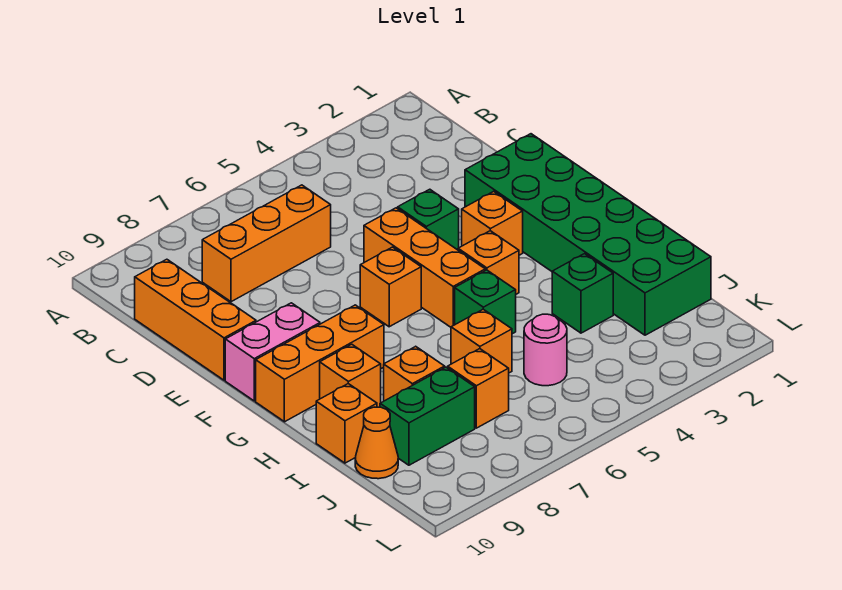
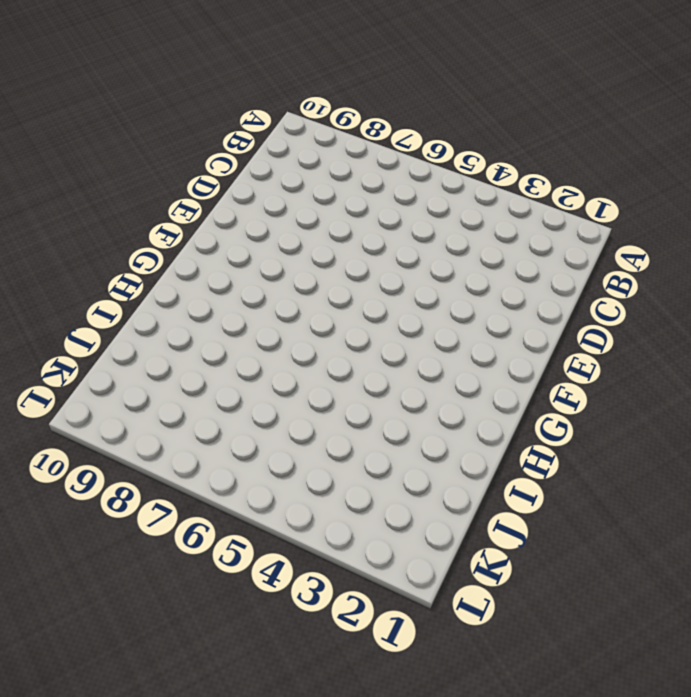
none -> orange brick C6:C8 level 1
none -> orange brick C10:E10 level 1
none -> green brick E1:J2 level 1

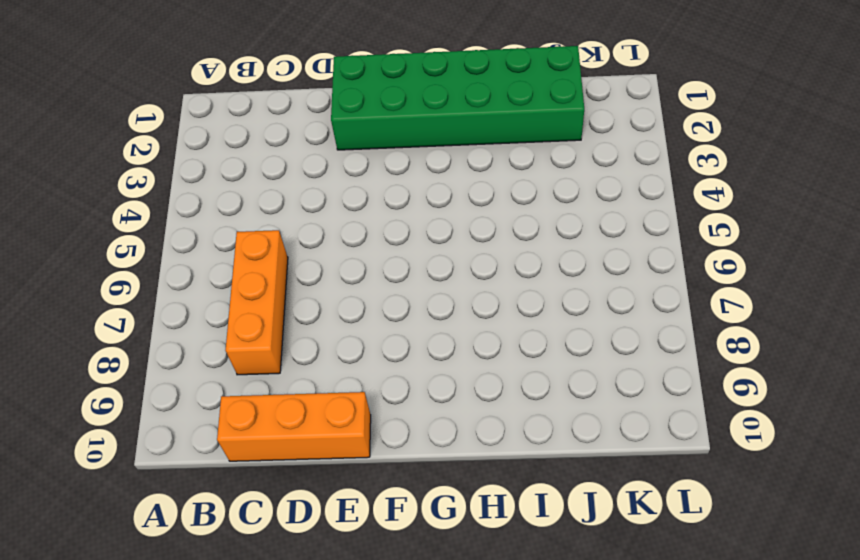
none -> green brick E4 level 1
none -> orange brick E5:G5 level 1
none -> orange brick F3 level 1

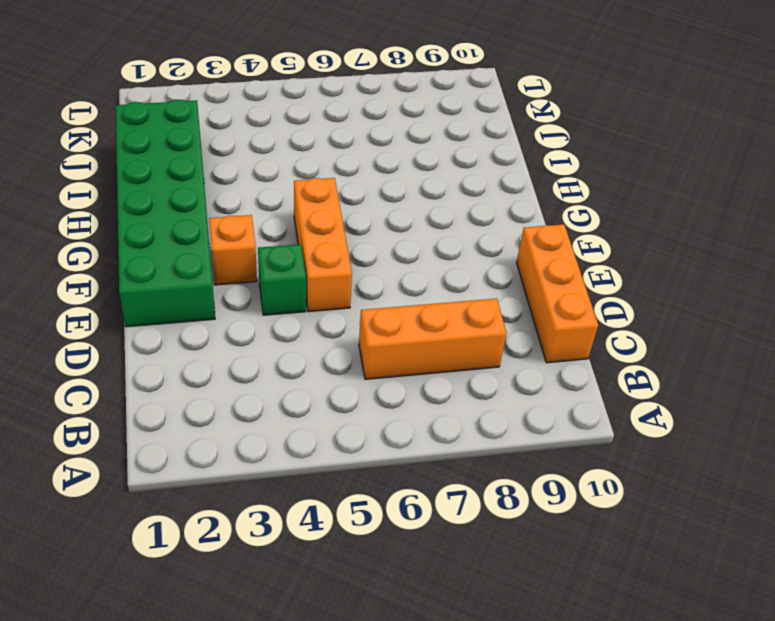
none -> orange brick F6 level 1
none -> pink brick F9:F10 level 1
none -> orange brick G4 level 1

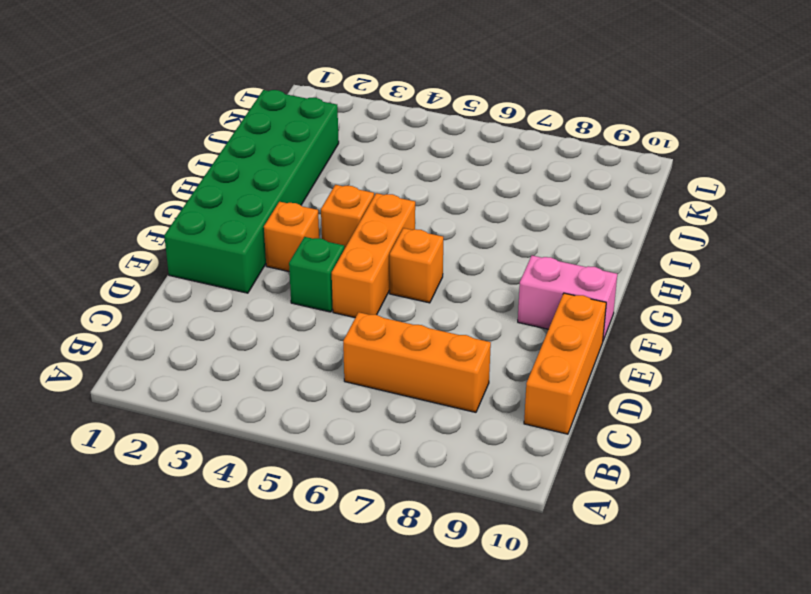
none -> orange brick G8:G10 level 1
none -> green brick H5 level 1
none -> orange brick H9 level 1

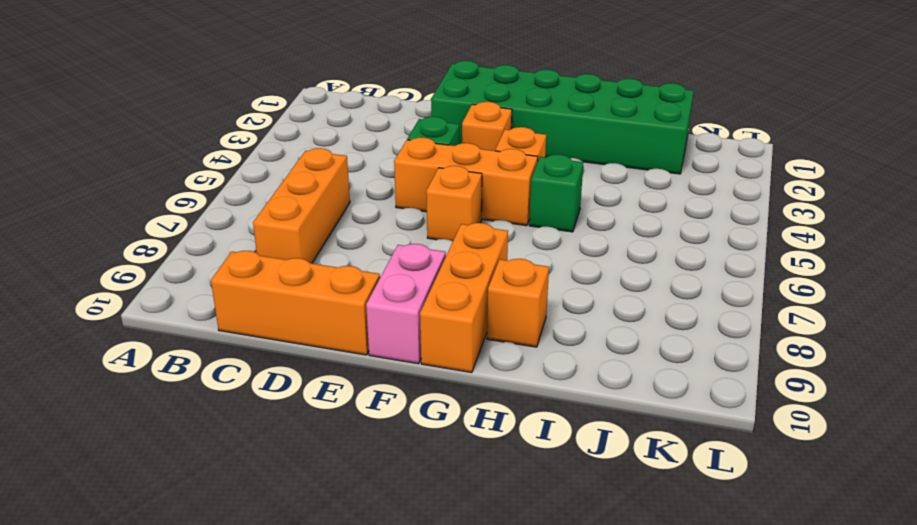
none -> green brick I3 level 1
none -> orange brick I6 level 1
none -> orange brick I8 level 1

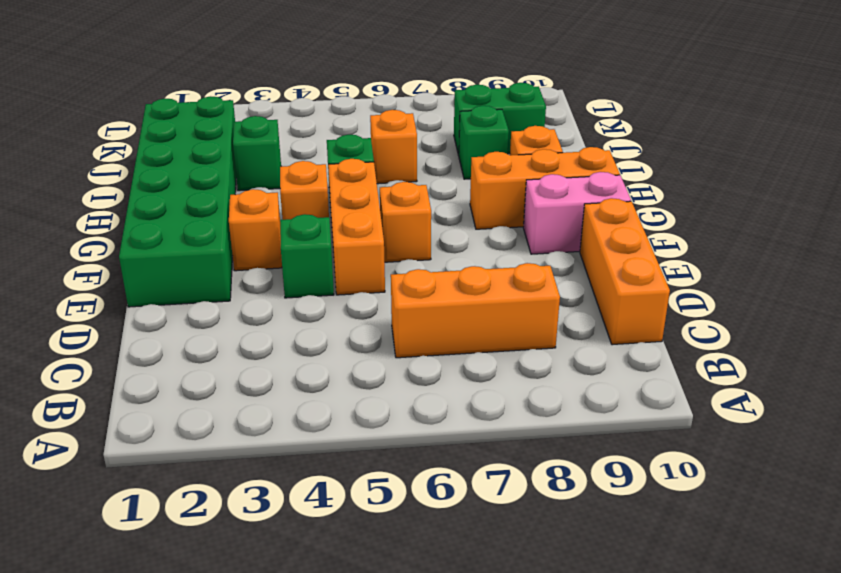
green brick I8 level 1 -> orange brick I8 level 1
none -> orange brick I10 level 1
none -> pink round brick J5 level 1
none -> orange brick J7 level 1

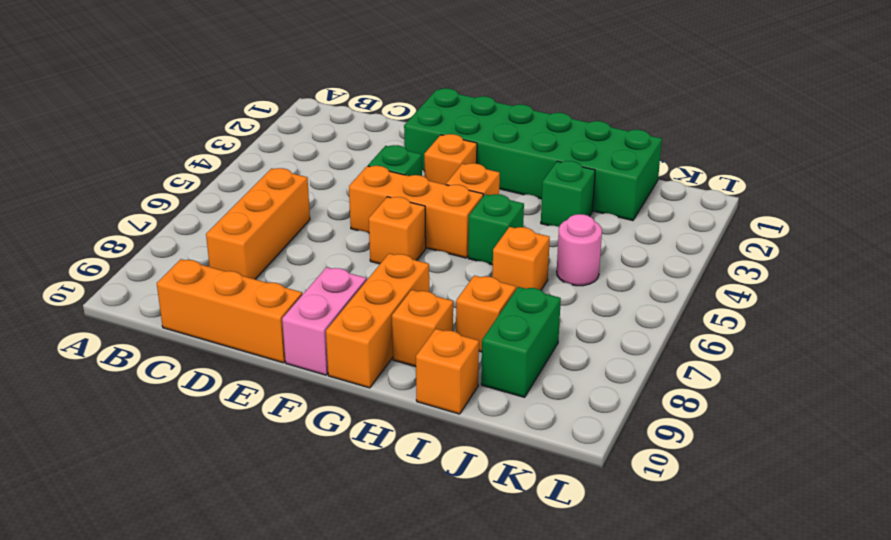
none -> orange brick J7 level 1
none -> orange cone J10 level 1

